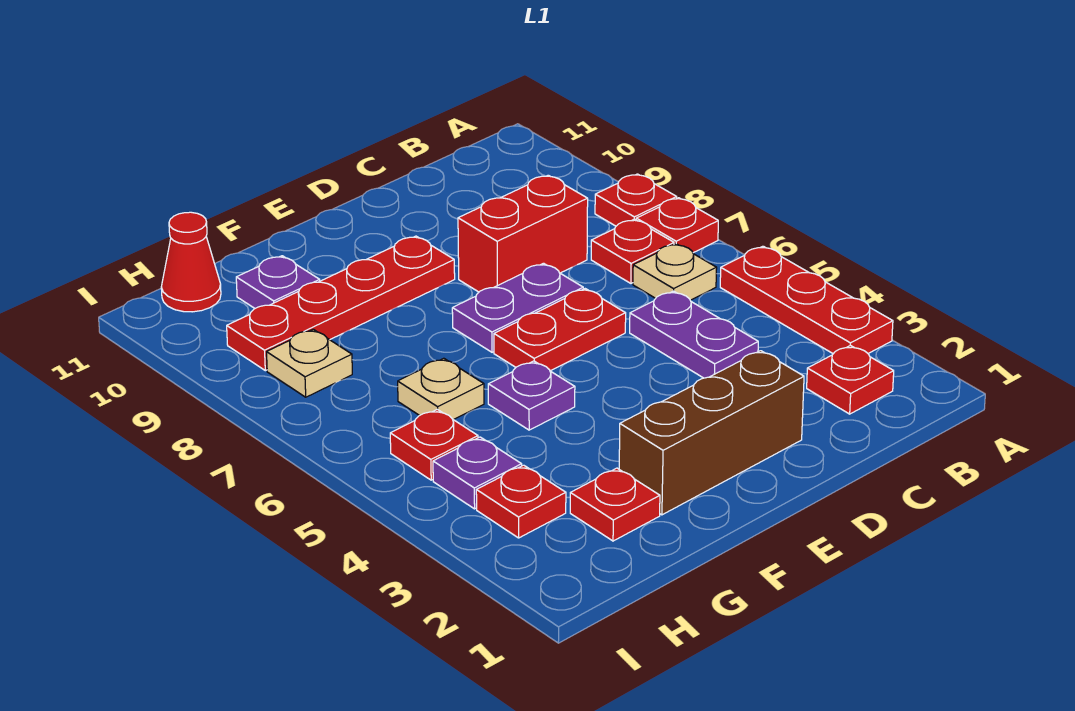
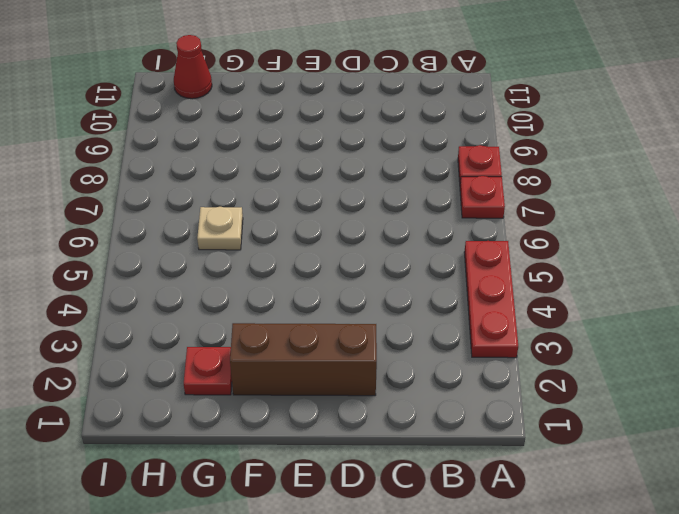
none -> red plate B2 level 1
none -> tan plate B6 level 1
none -> red plate B7 level 1

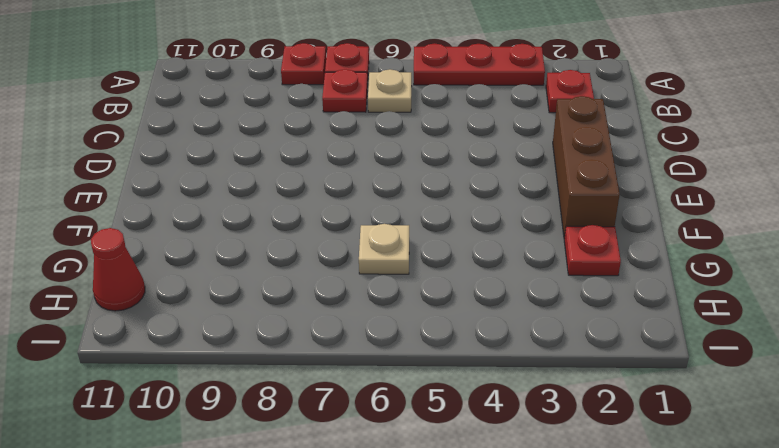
none -> purple plate C4:C5 level 1
none -> red brick C8:D8 level 1
none -> red plate D6:E6 level 1

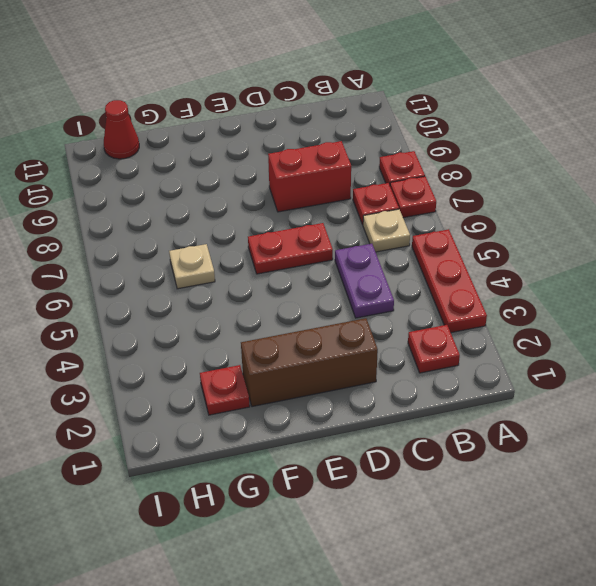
none -> purple plate D7:E7 level 1
none -> red plate E9:H9 level 1
none -> purple plate F5 level 1

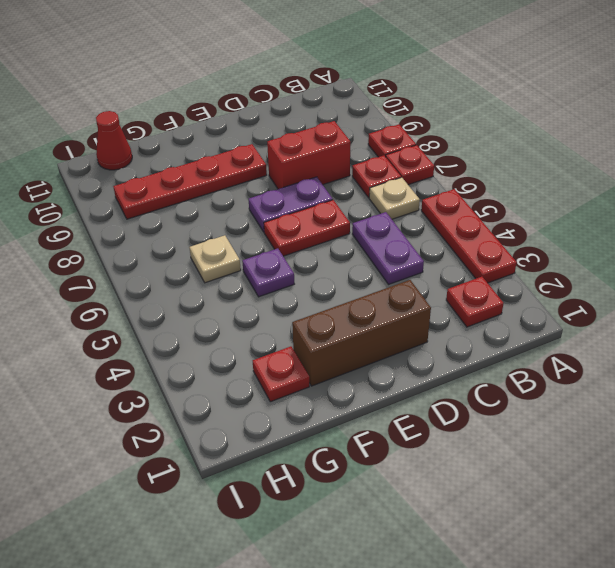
none -> purple plate G10 level 1
none -> red plate H3 level 1
none -> purple plate H4 level 1

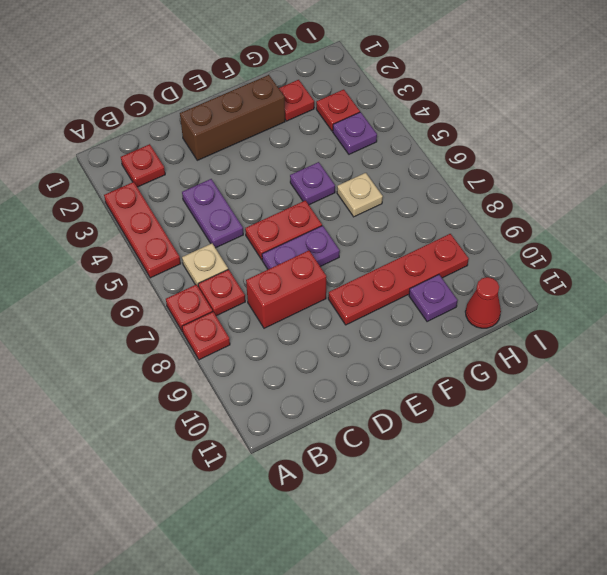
none -> red plate H5 level 1
none -> tan plate H8 level 1

